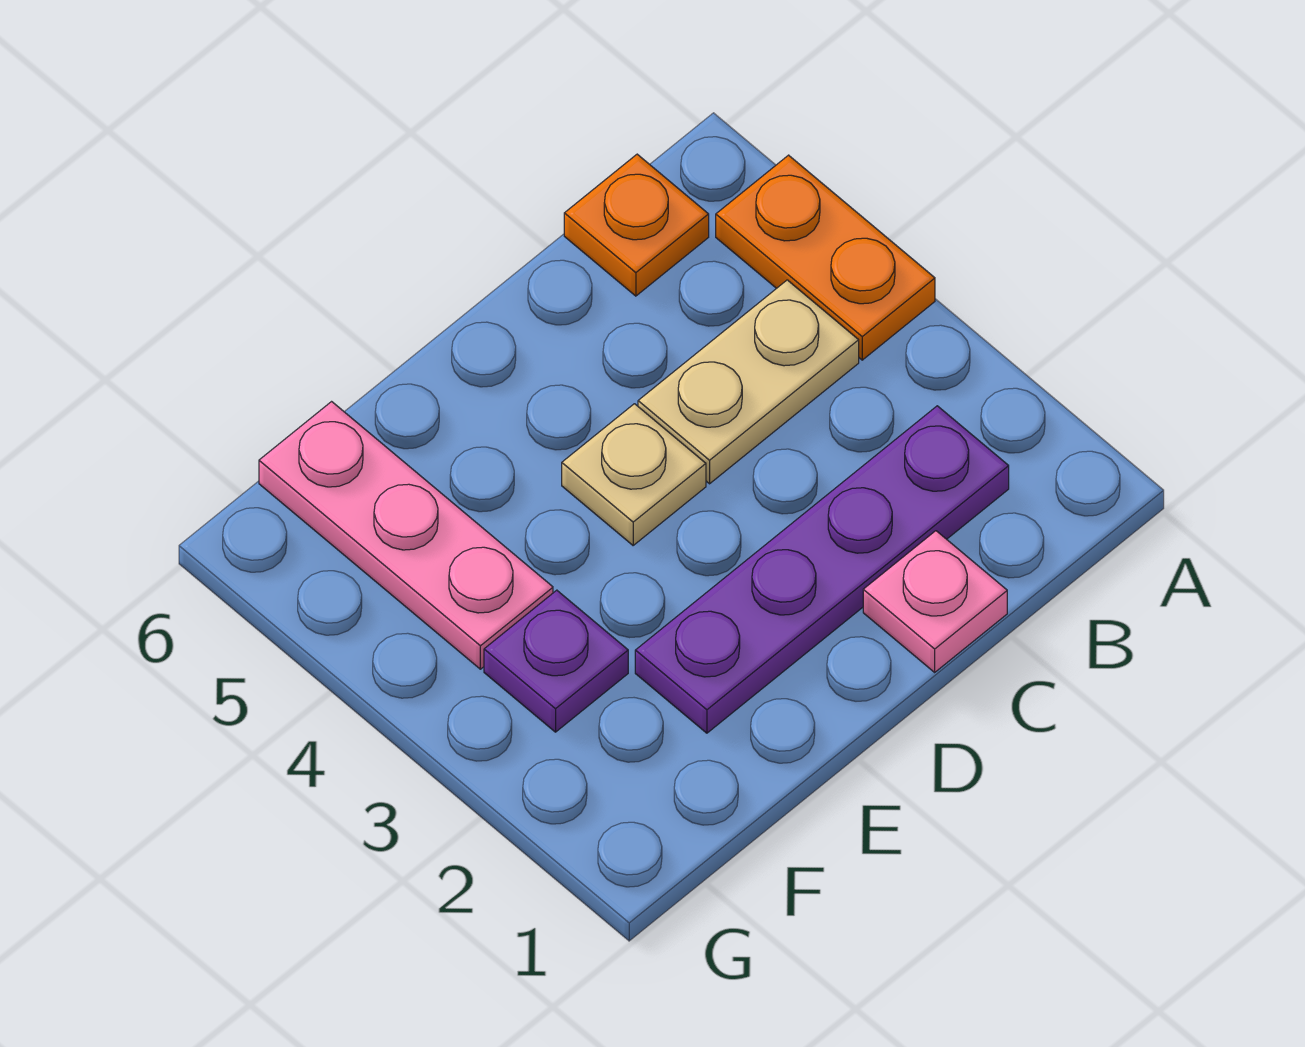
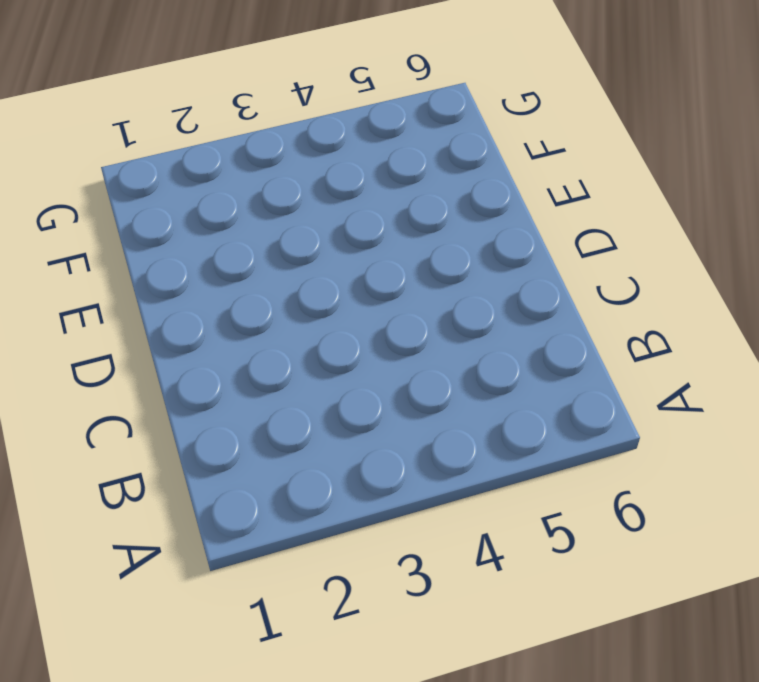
none -> orange plate A4:A5 level 1
none -> purple plate B2:E2 level 1

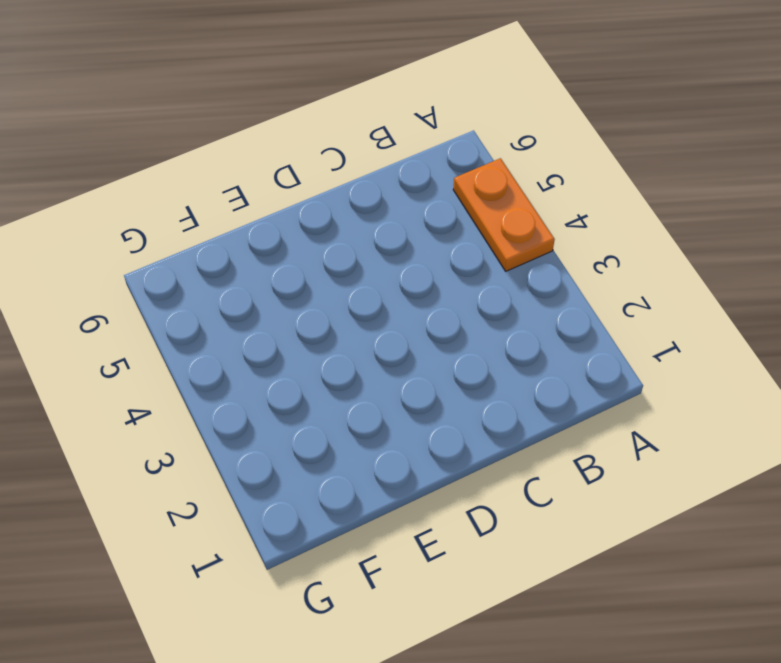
none -> purple plate B2:E2 level 1
none -> tan plate B4:C4 level 1

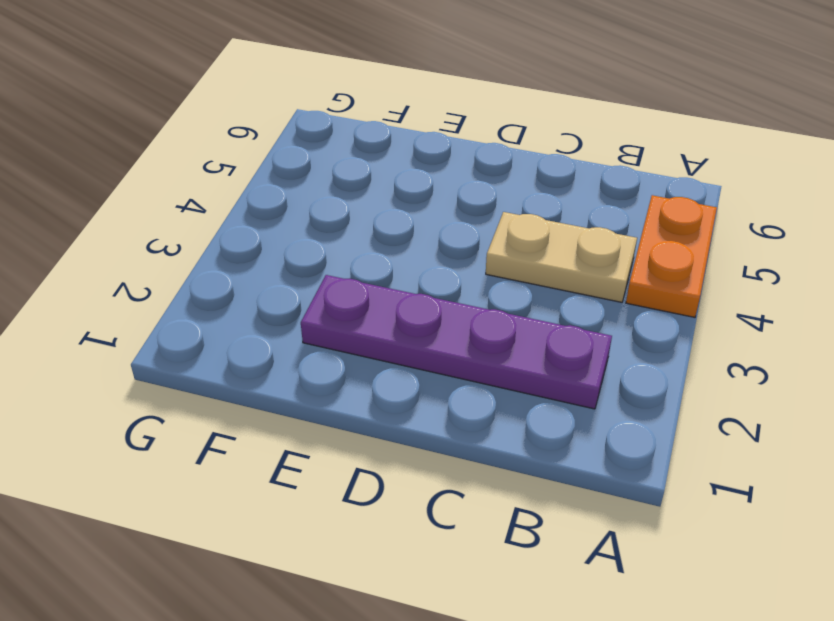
none -> orange plate B6 level 1
none -> pink plate C1 level 1

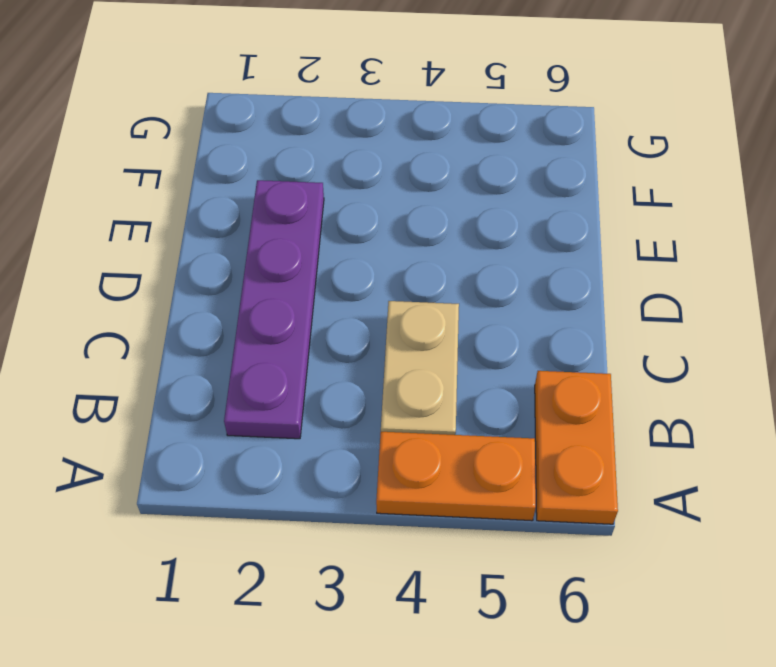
orange plate A6:B6 level 1 -> orange plate B6 level 1
none -> pink plate C1 level 1
none -> tan plate D4 level 1

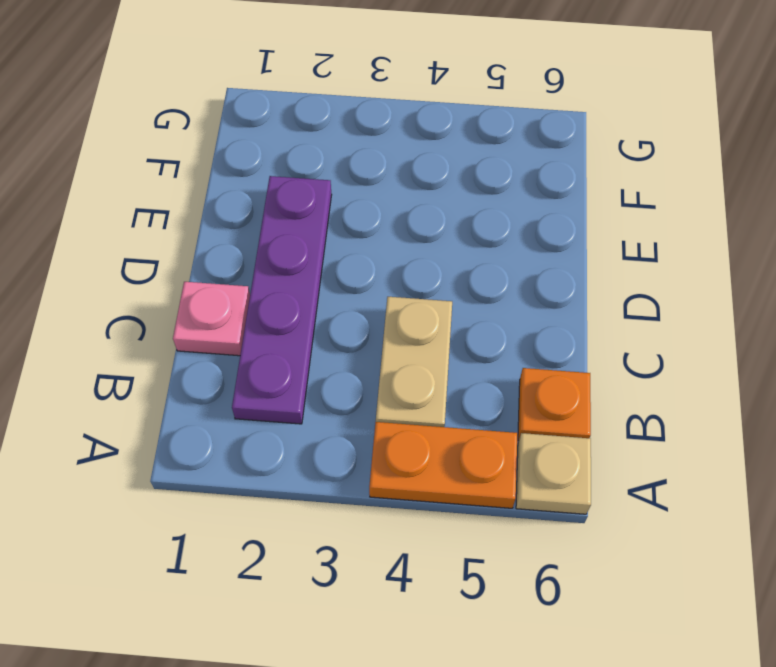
tan plate A6 level 1 -> tan plate D4 level 1
none -> purple plate F3 level 1
none -> pink plate F4:F6 level 1

